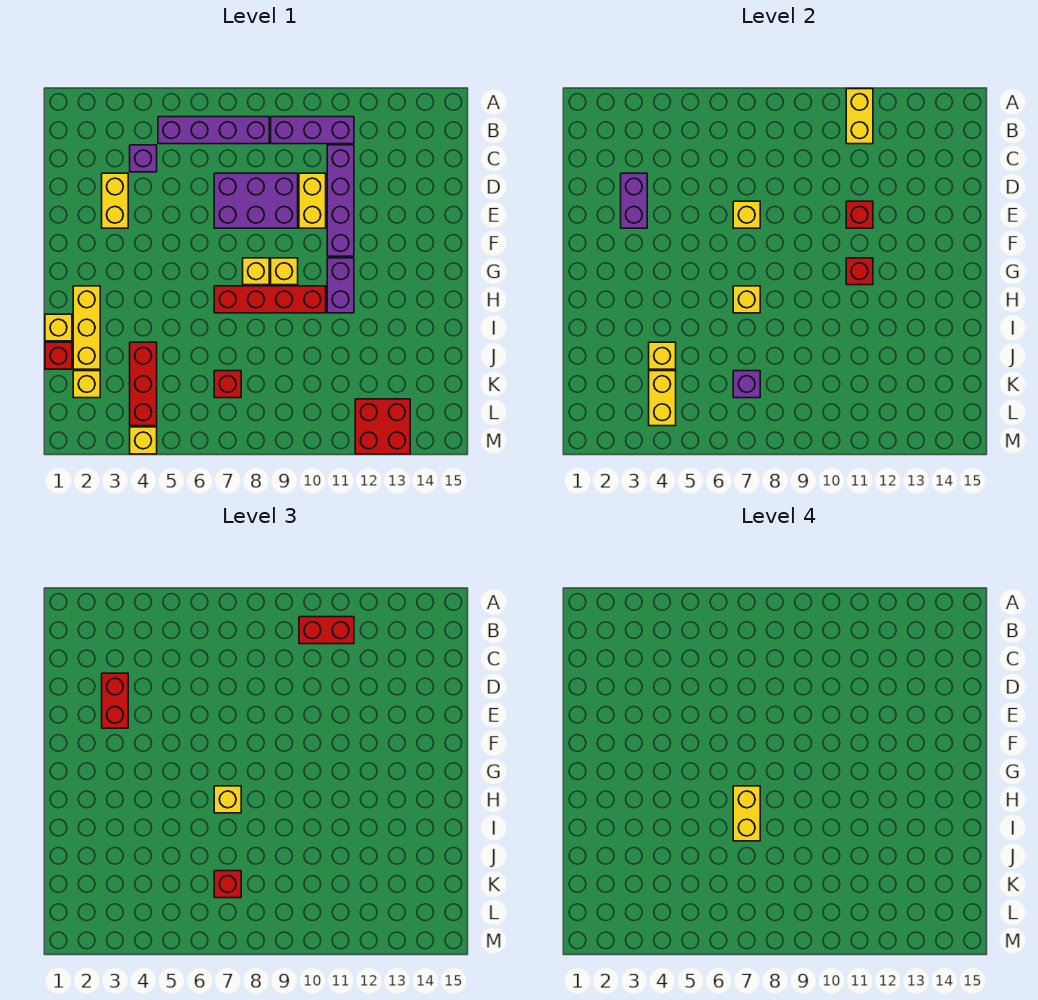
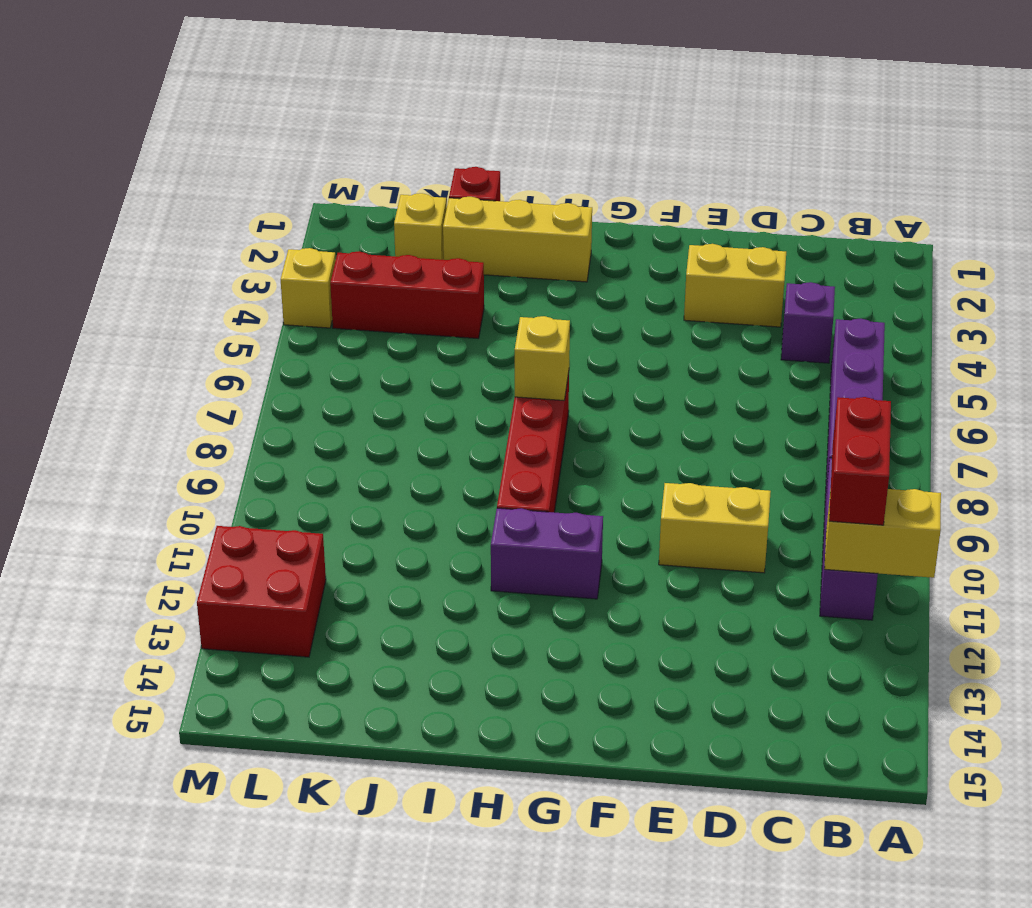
none -> purple brick C11:F11 level 1
none -> purple brick D7:E9 level 1
none -> yellow brick G8 level 1
none -> yellow brick G9 level 1

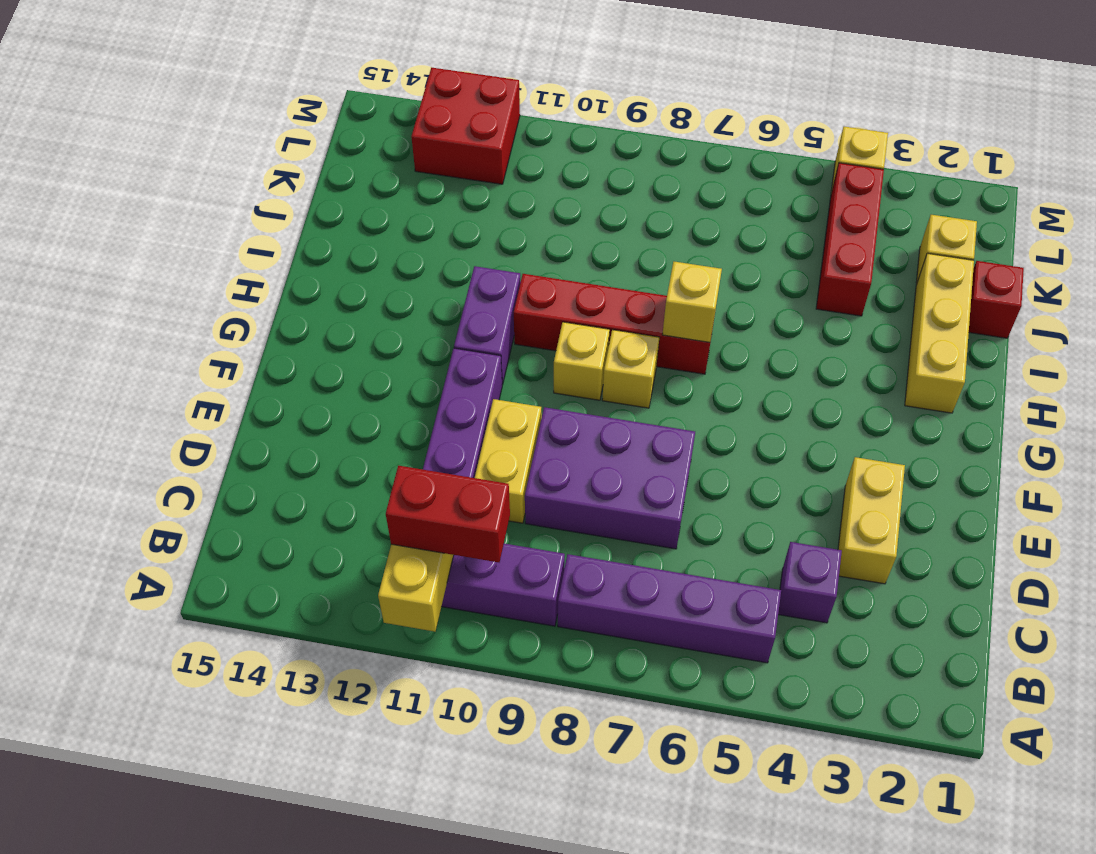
none -> yellow brick I1 level 1
none -> red brick K7 level 1
none -> purple brick D3:E3 level 2
none -> yellow brick E7 level 2

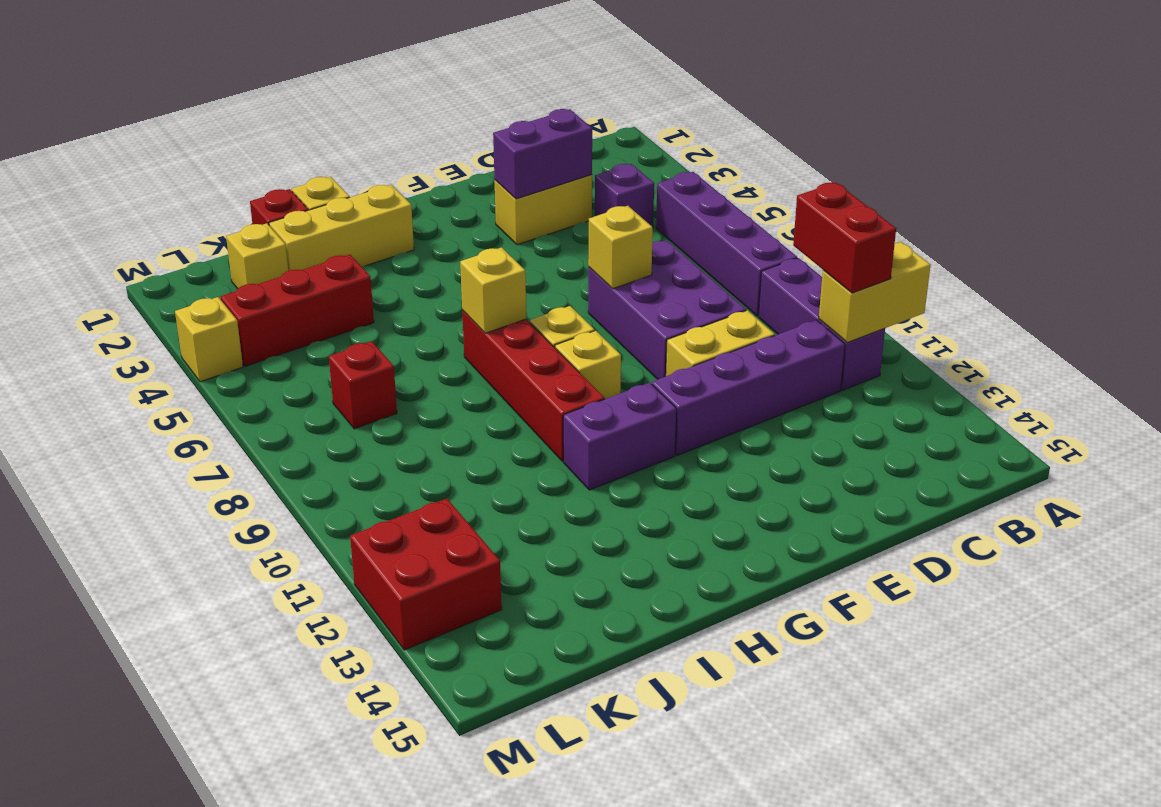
none -> red brick E11 level 2
none -> red brick G11 level 2
none -> yellow brick J4 level 2
none -> yellow brick K4:L4 level 2

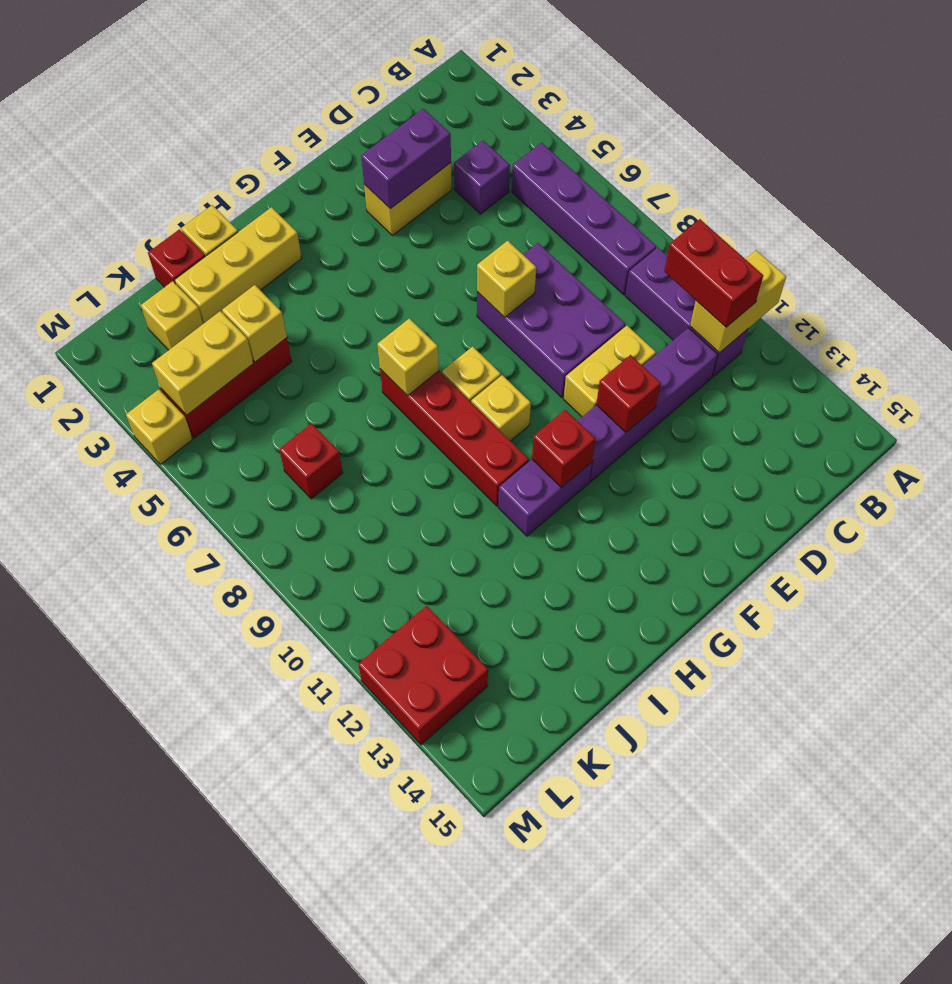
none -> purple brick K7 level 2
none -> red brick D3:E3 level 3
none -> yellow brick H7 level 3
none -> red brick K7 level 3

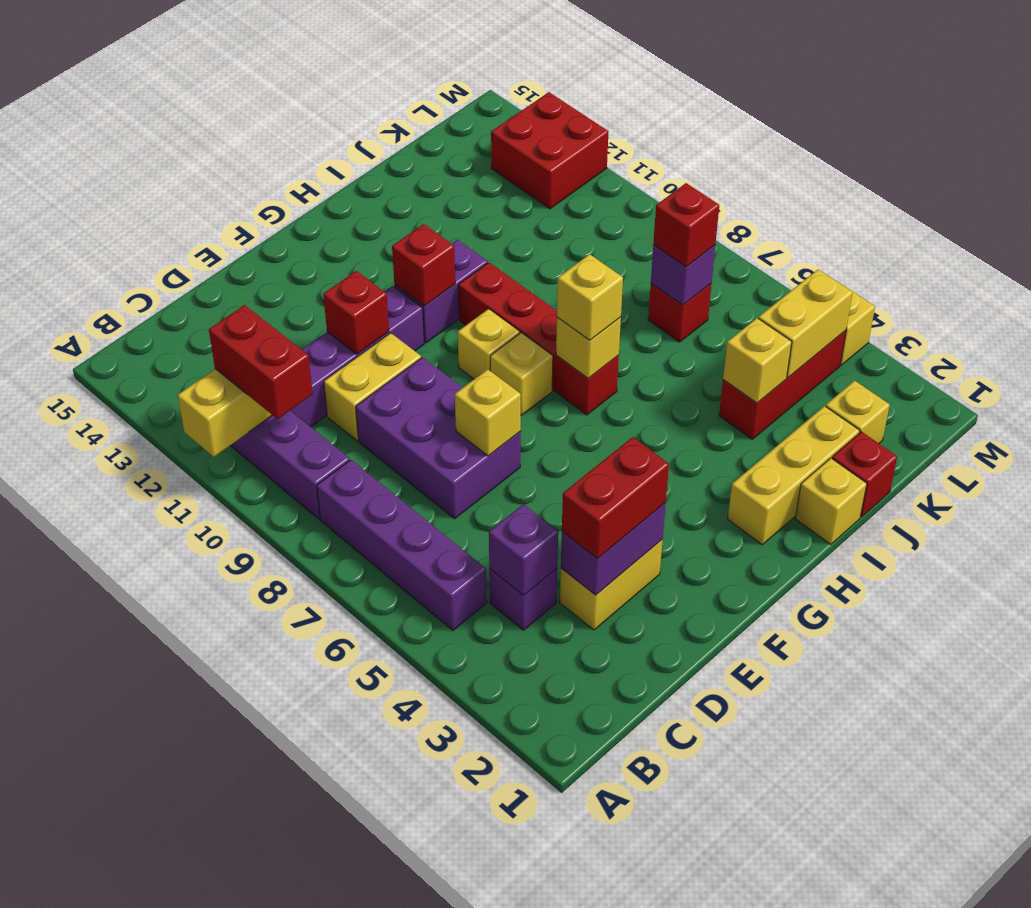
purple brick C4 level 2 -> none
none -> yellow brick H7:I7 level 4

